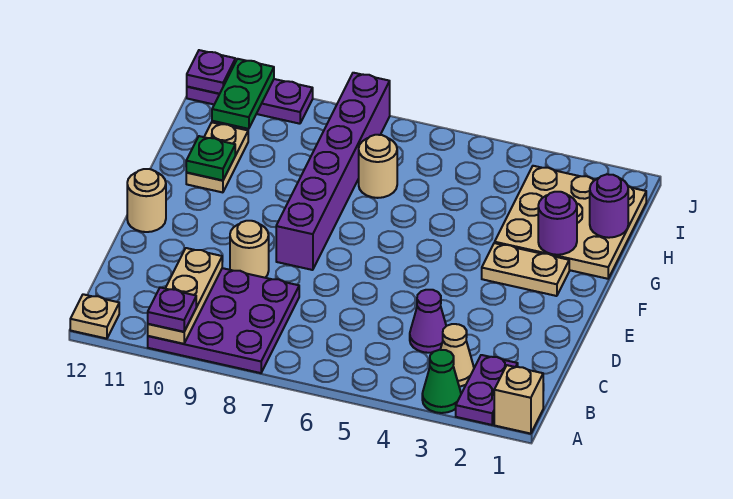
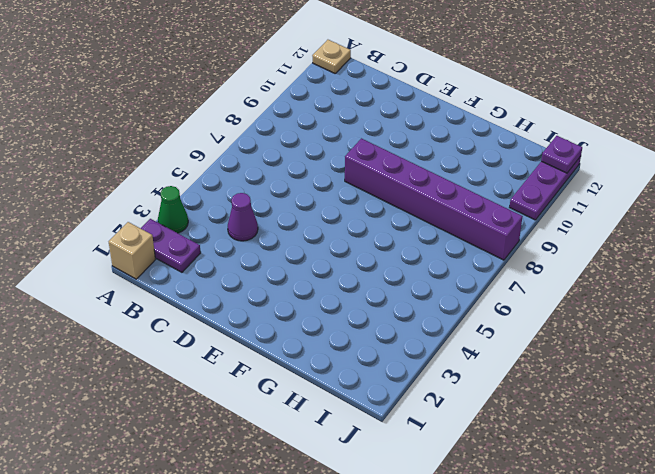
none -> purple plate A8:C10 level 1
none -> tan cone B3 level 1
none -> tan round brick D9 level 1

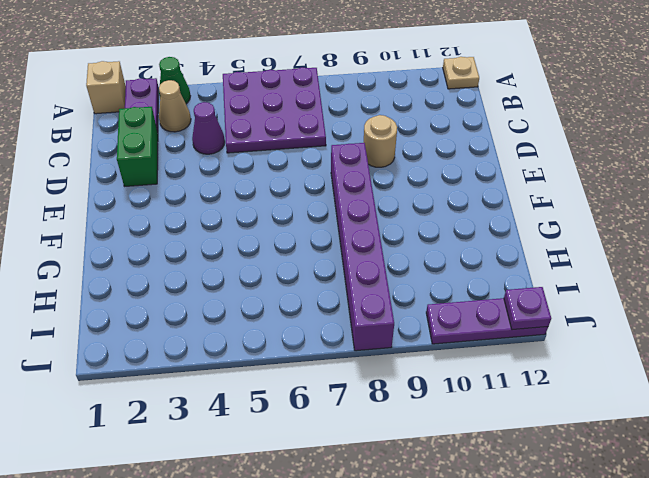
purple plate A5:C7 level 1 -> purple plate A8:C10 level 1
green brick C2:D2 level 1 -> none
none -> tan round brick E12 level 1
none -> tan plate F2:F3 level 1
none -> tan plate G1:I3 level 1

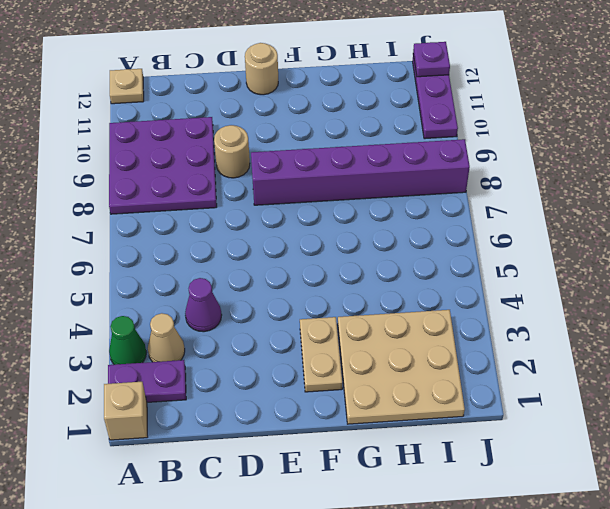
none -> tan plate G11:H11 level 1
none -> tan round brick H7 level 1
none -> tan plate A10:C10 level 2

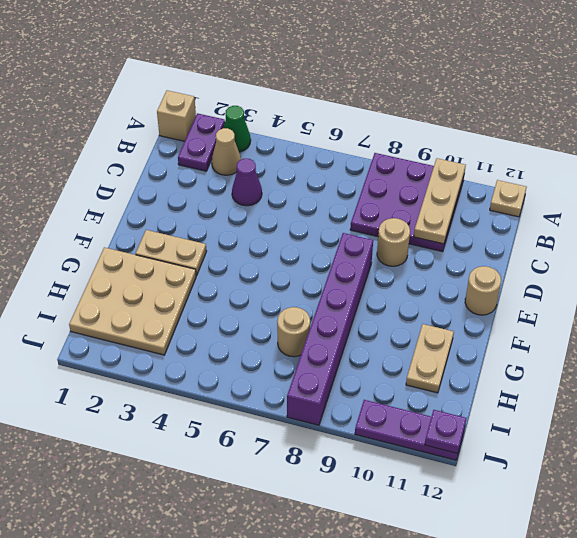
none -> purple round brick G2 level 2
none -> green plate G11 level 2
none -> purple round brick H1 level 2

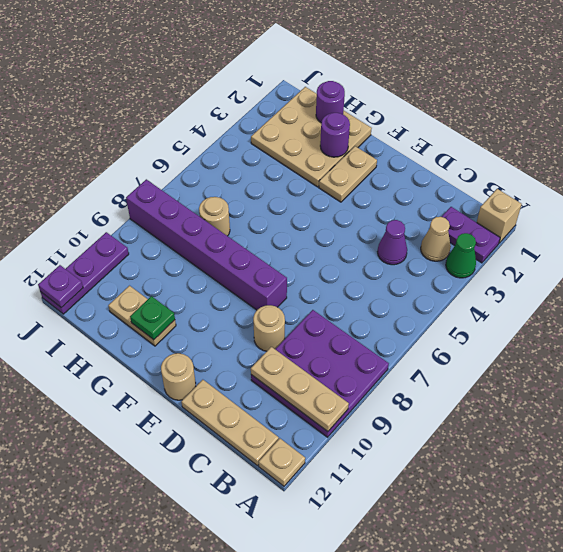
tan plate B12:D12 level 1 -> none
none -> green plate I11:J11 level 2
none -> purple plate A10 level 3

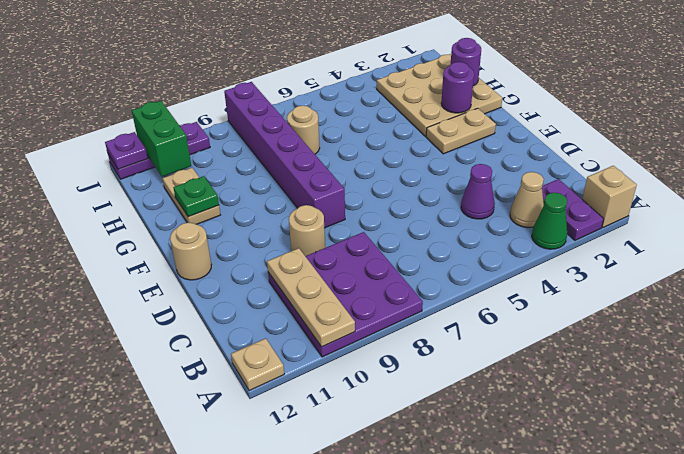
green brick I11:J11 level 2 -> green plate I11:J11 level 2
none -> purple plate A10 level 3

